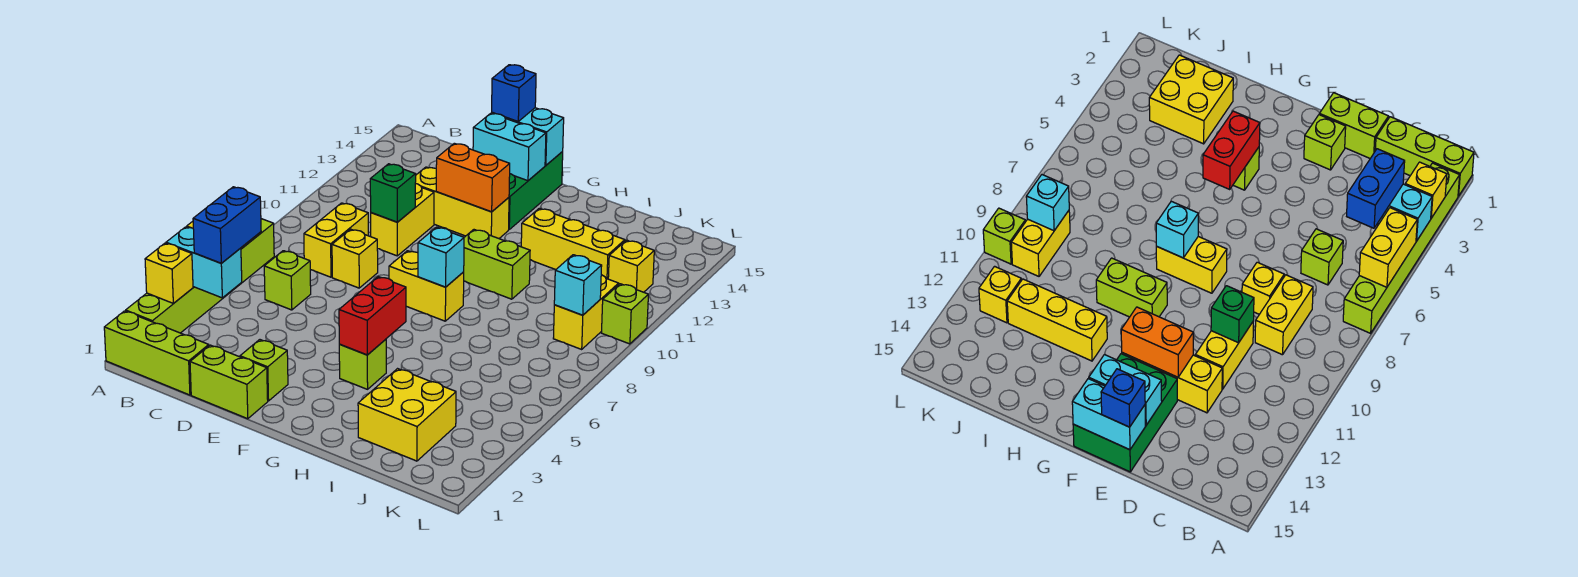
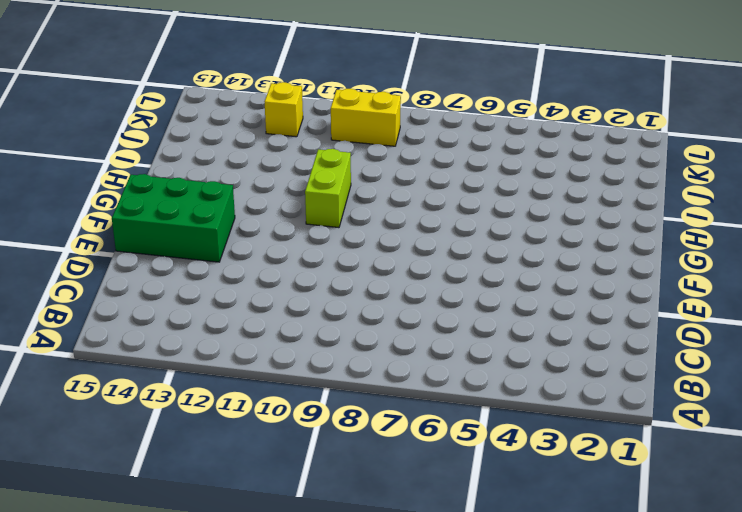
none -> lime brick A1:C1 level 1
none -> lime brick A2:A7 level 1
none -> lime brick C6 level 1
none -> yellow brick C8:C9 level 1

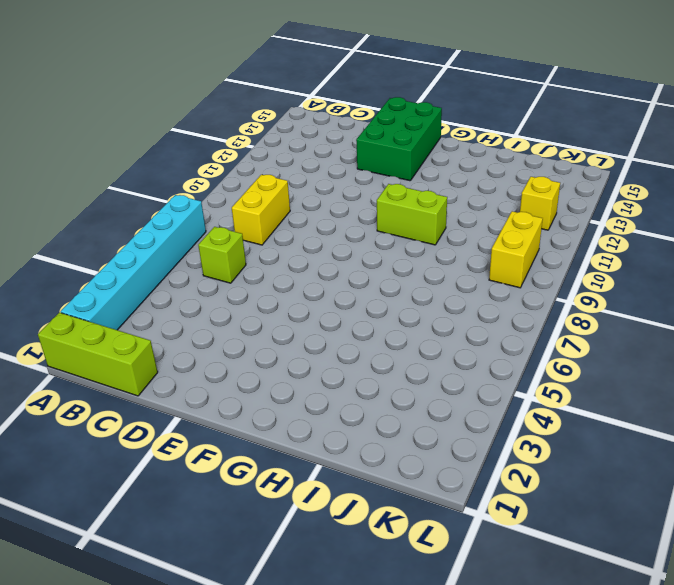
cyan brick A2:A7 level 1 -> lime brick A2:A7 level 1
none -> lime brick D1:E1 level 1
none -> yellow brick D8 level 1
none -> yellow brick D10:D11 level 1
none -> yellow brick D12:F12 level 1

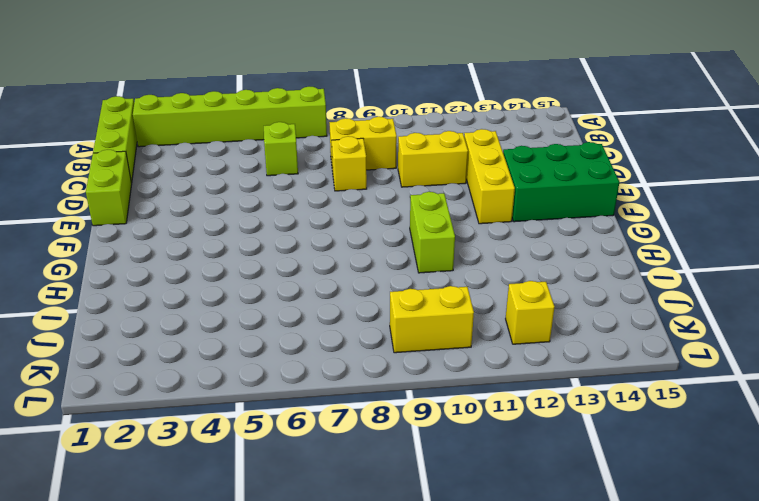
none -> lime brick E2 level 1
none -> yellow brick F8:G8 level 1
none -> lime brick G4 level 1
none -> yellow brick H12:J12 level 1

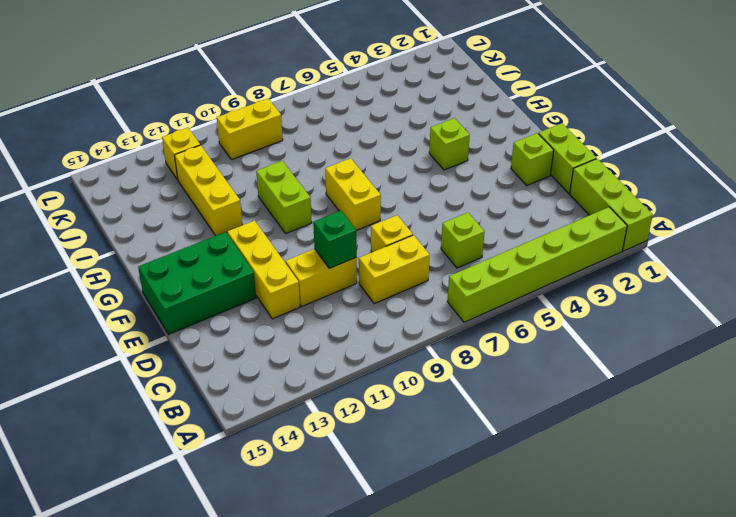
none -> yellow brick I2:J3 level 1
none -> lime brick L10 level 1
none -> yellow brick A3 level 2
none -> cyan brick A4:B4 level 2

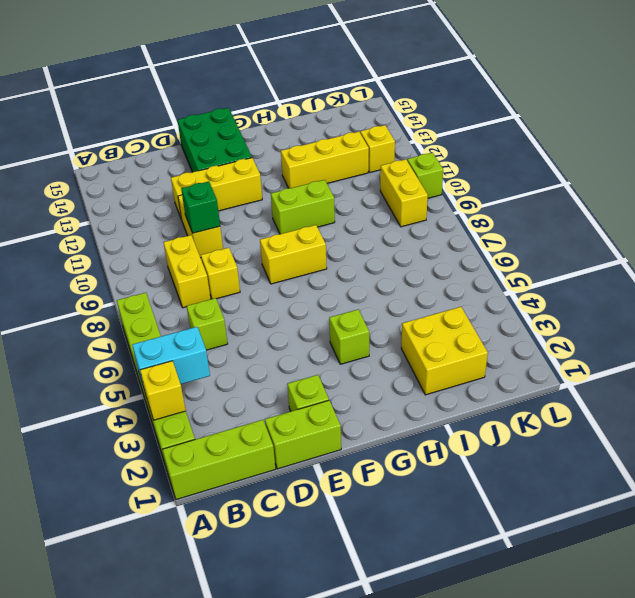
none -> yellow brick A5:A6 level 2
none -> orange brick E12:F12 level 2
none -> cyan brick E14:F14 level 2
none -> cyan brick E15:F15 level 2

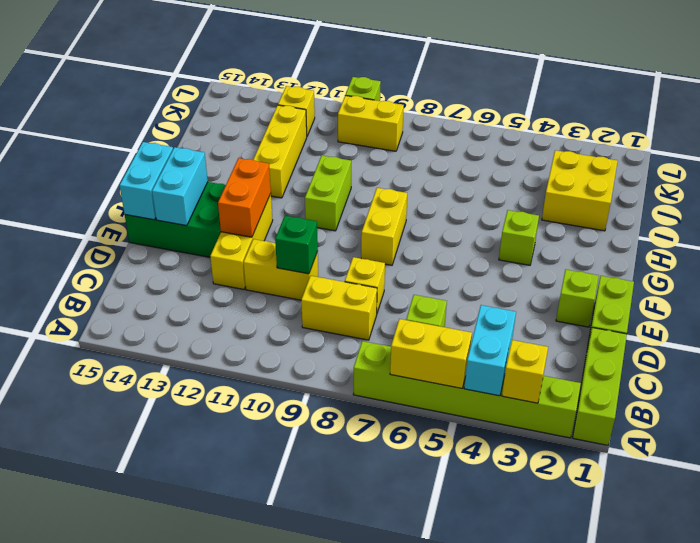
none -> red brick G4:G5 level 2
none -> cyan brick G8 level 2
none -> cyan brick K9 level 2
none -> blue brick B4:B5 level 3

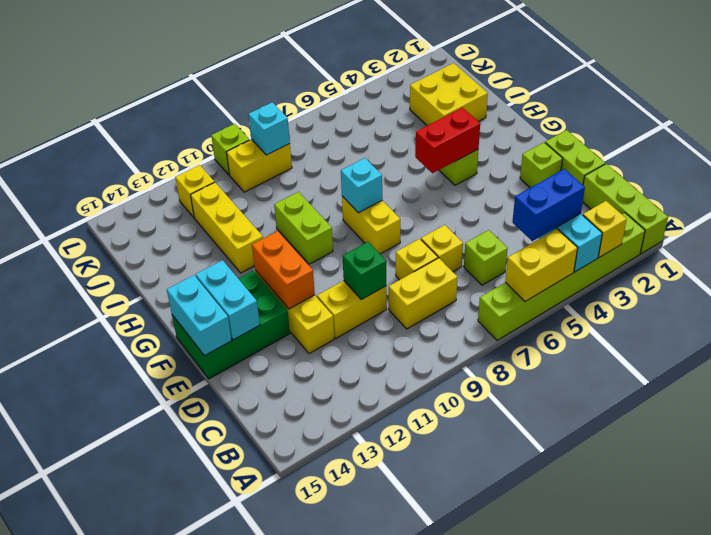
yellow brick D7 level 1 -> none
none -> blue brick E15 level 3

